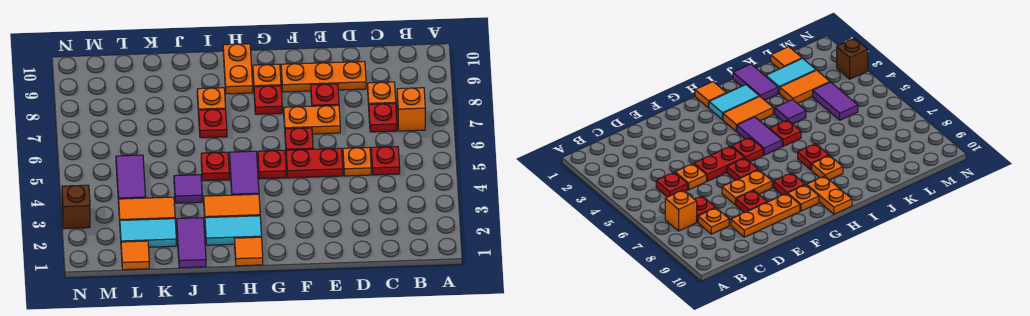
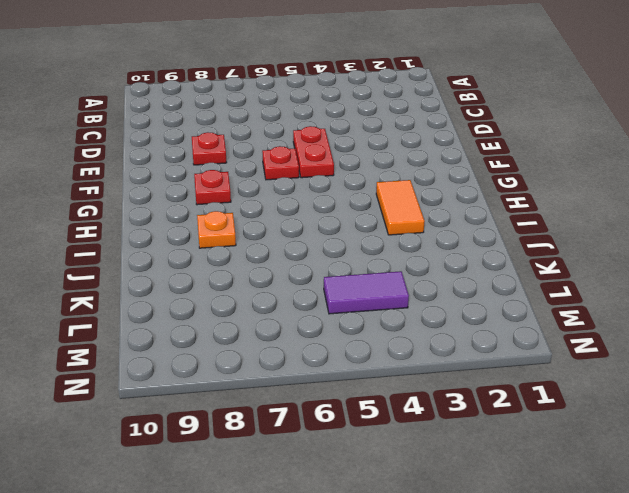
none -> orange brick B7 level 1
none -> red plate C5 level 1
none -> red plate C7 level 1

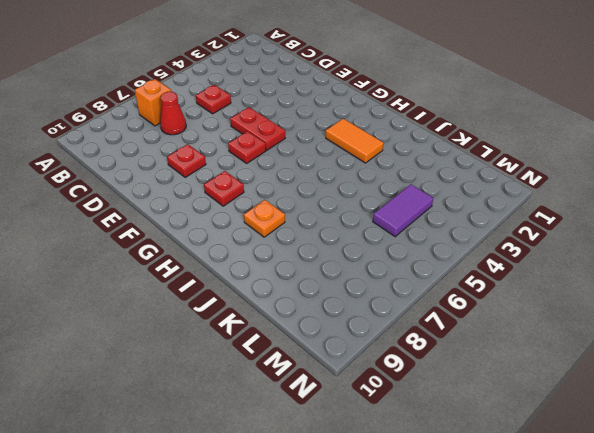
red cone C7 level 1 -> red plate C7 level 1
none -> orange plate C8 level 1
none -> orange plate D5 level 1
none -> orange plate D9:F9 level 1

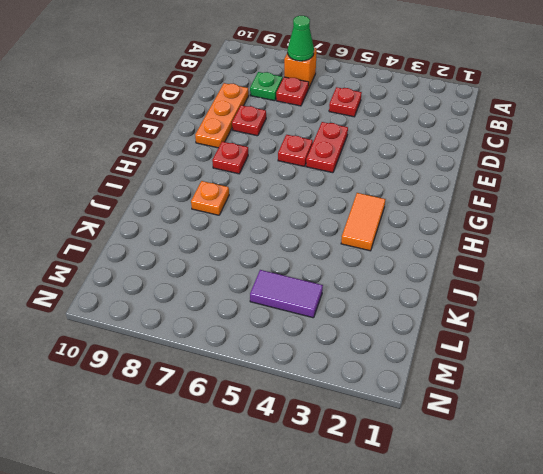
green cone B7 level 2 -> none
green plate C8 level 1 -> orange plate C8 level 1
none -> orange plate D5 level 1
none -> orange plate E7:F7 level 1
none -> red plate G5 level 1

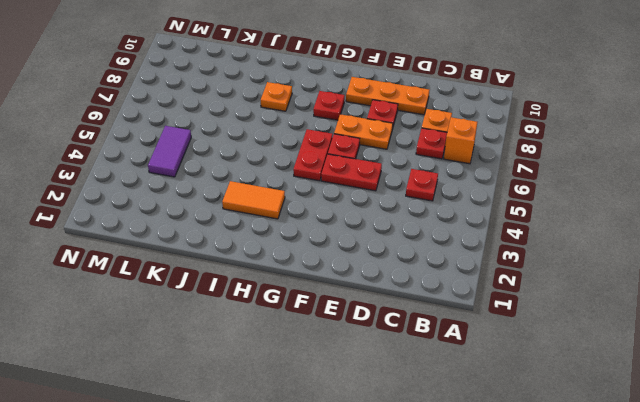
red plate G5:G6 level 1 -> red plate G5 level 1
none -> orange plate D5 level 1
none -> orange plate G9 level 1
none -> orange tile H1 level 1

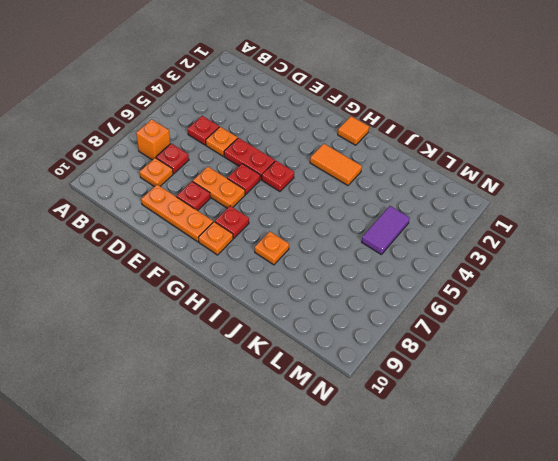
none -> cyan tile H2:I2 level 1
none -> purple tile H4:H5 level 1
none -> orange plate H9:H10 level 1

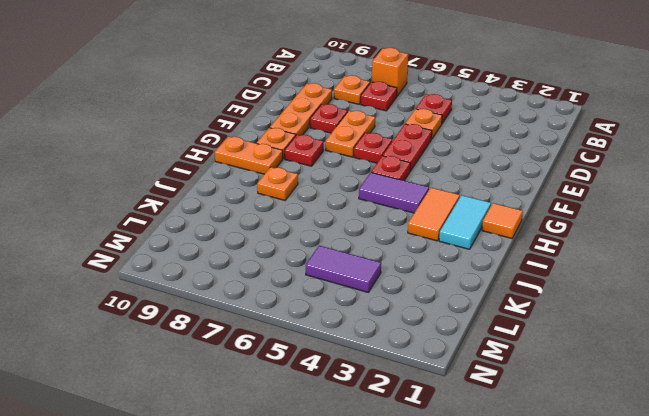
none -> red plate I5 level 1
none -> red plate I7 level 1
none -> purple tile J1:J2 level 1

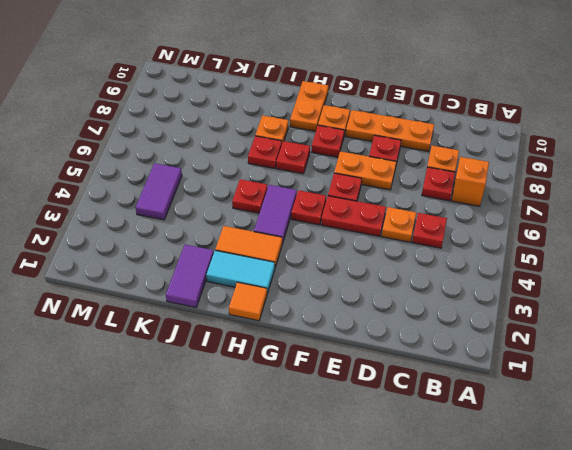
red plate H7 level 1 -> none
none -> purple tile J4 level 1
none -> cyan tile K2:L2 level 1
none -> orange tile K3:L3 level 1

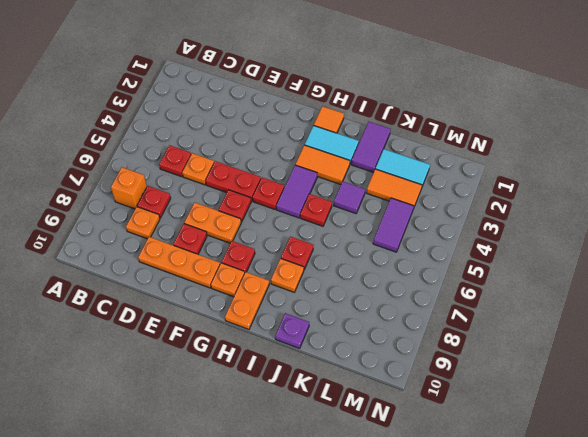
purple plate J10 level 1 -> none
none -> orange tile L1 level 1
none -> brown brick N3 level 1

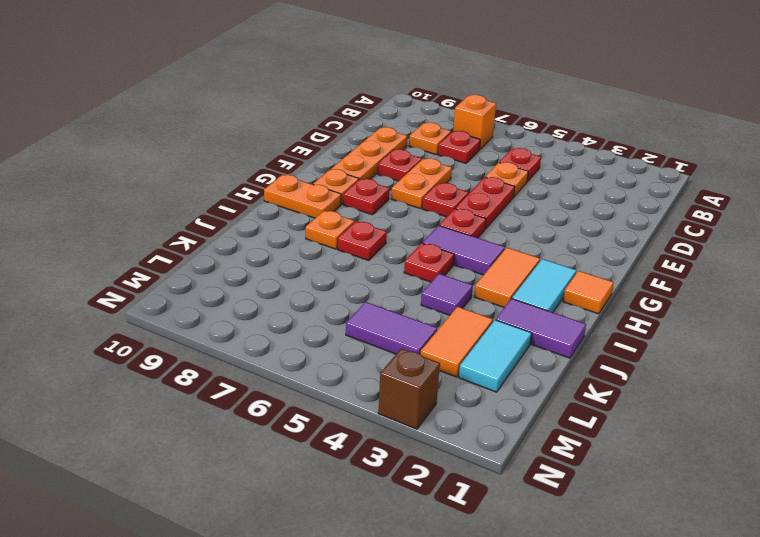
none -> orange tile L1 level 1

